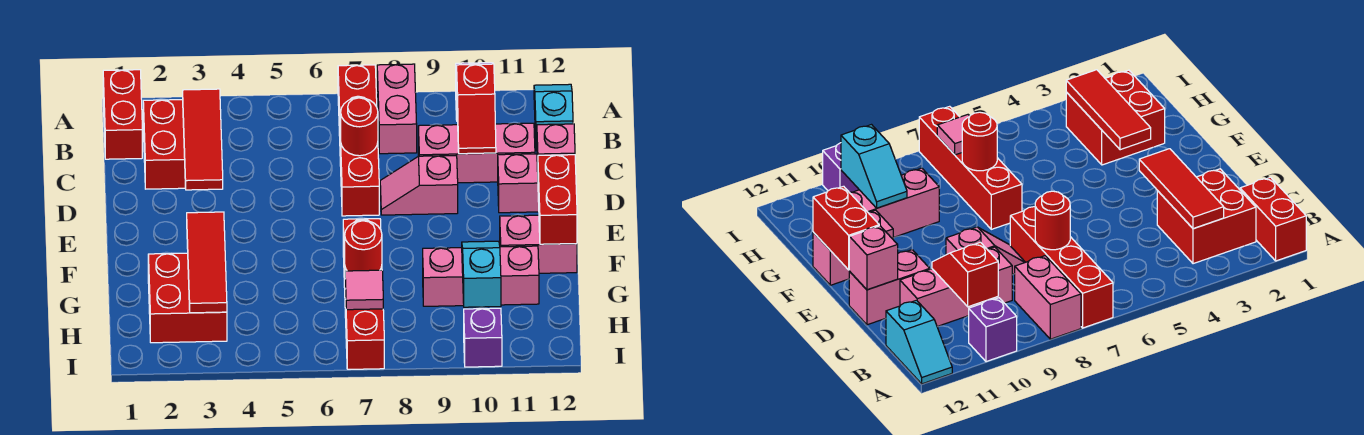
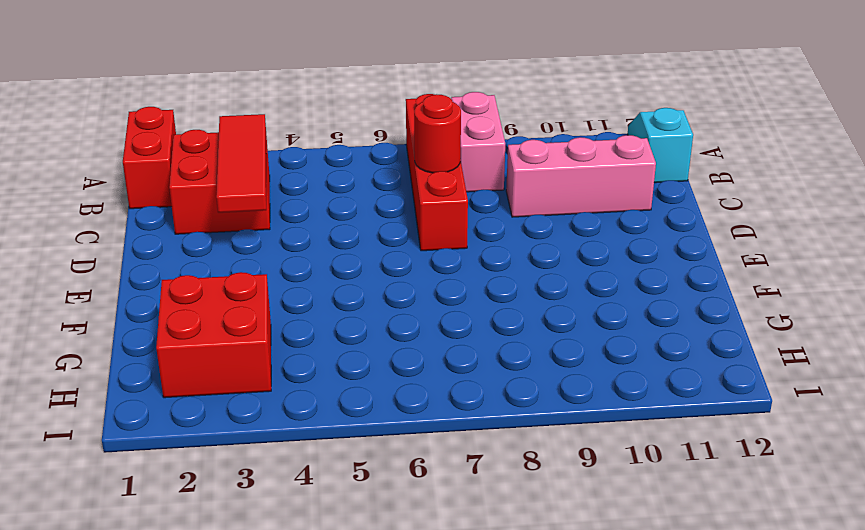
none -> purple brick A10 level 1
none -> pink slope D8:D9 level 1 top 9
none -> pink brick D11:D12 level 1

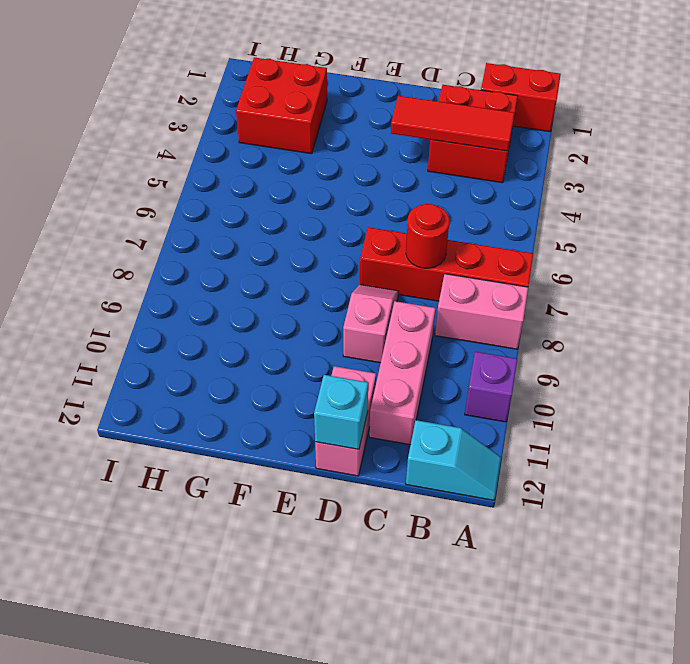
cyan brick D12 level 2 -> pink brick D12 level 2
none -> red brick F7:I7 level 1
none -> pink brick F11:F12 level 1
none -> pink brick G9:G11 level 1

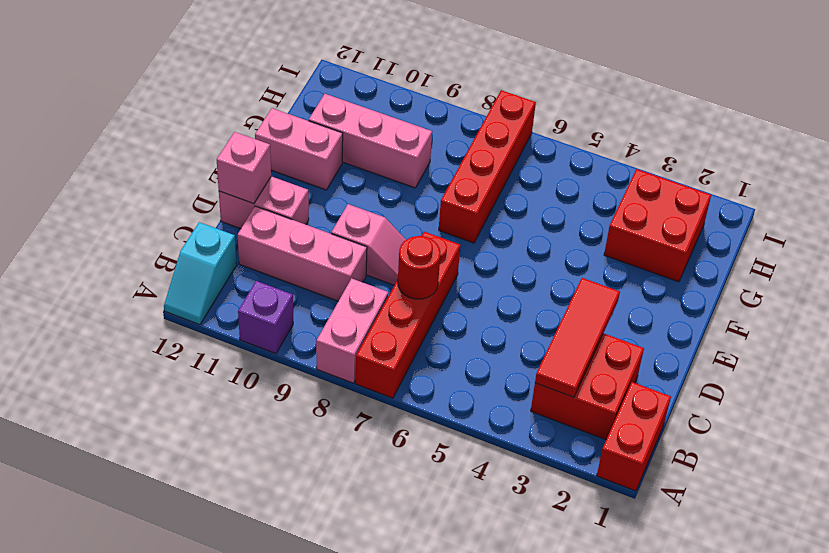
none -> purple brick I10 level 1
none -> red slope B10:C10 level 2 top B
none -> red brick E12:F12 level 2

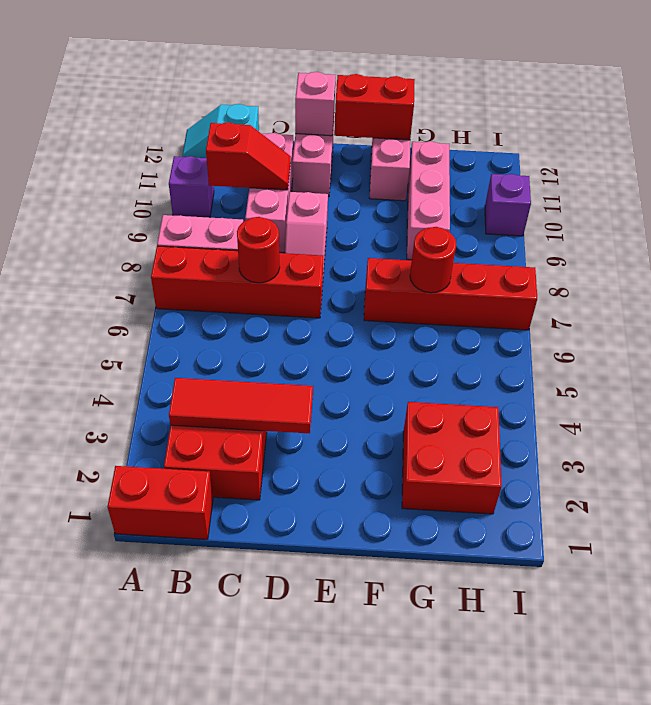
none -> red tile F3:H3 level 2
none -> cyan slope G10:H10 level 2 top H
none -> pink tile H7 level 2

